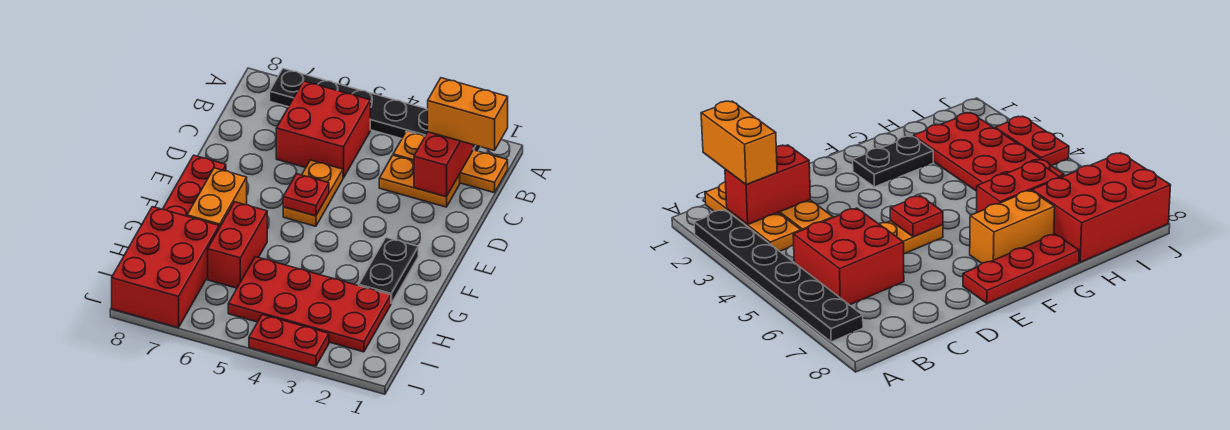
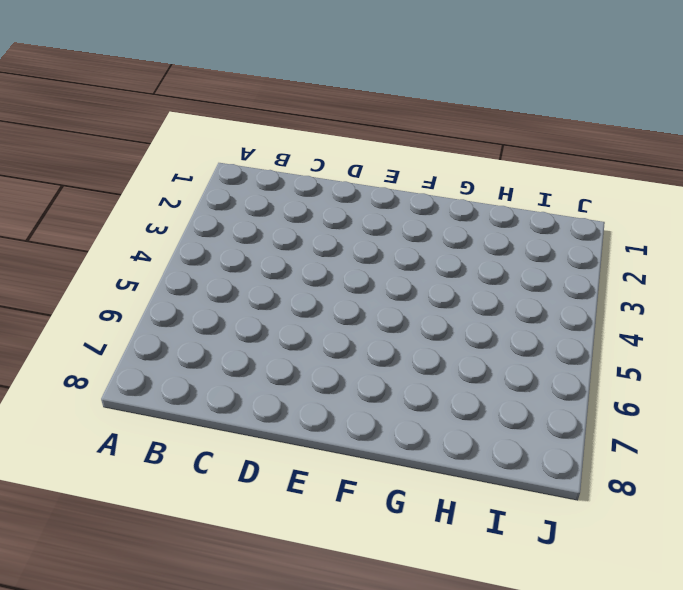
none -> black plate A2:A7 level 1
none -> orange plate B1:B3 level 1
none -> red brick B5:C6 level 1

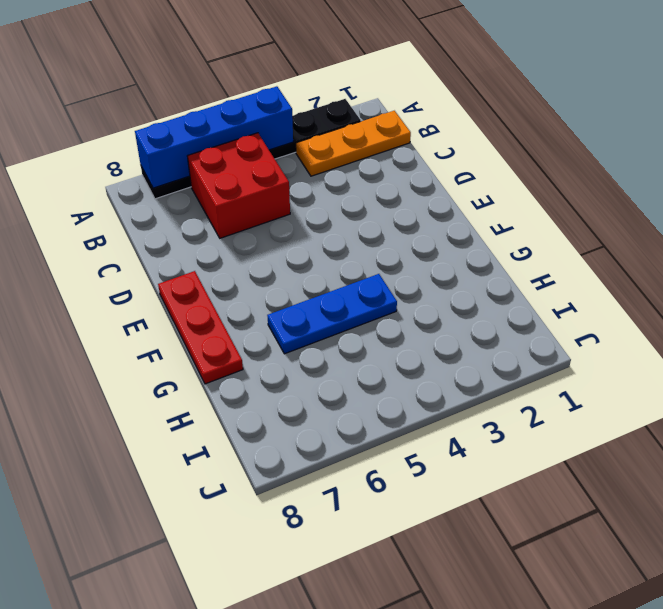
blue brick A4:A7 level 2 -> none
blue plate G4:G6 level 1 -> red brick G6:H6 level 1
none -> orange plate C2:C3 level 1
none -> orange plate D5:E5 level 1
none -> black plate F2:G2 level 1

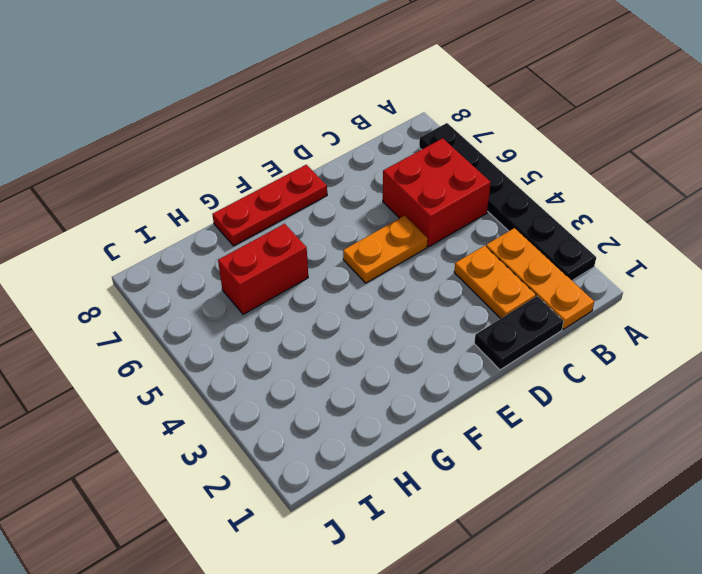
black plate C1:D1 level 1 -> black plate F2:G2 level 1
none -> orange brick F7:G7 level 1
none -> red plate H2:I5 level 1
none -> red brick H7:J8 level 1

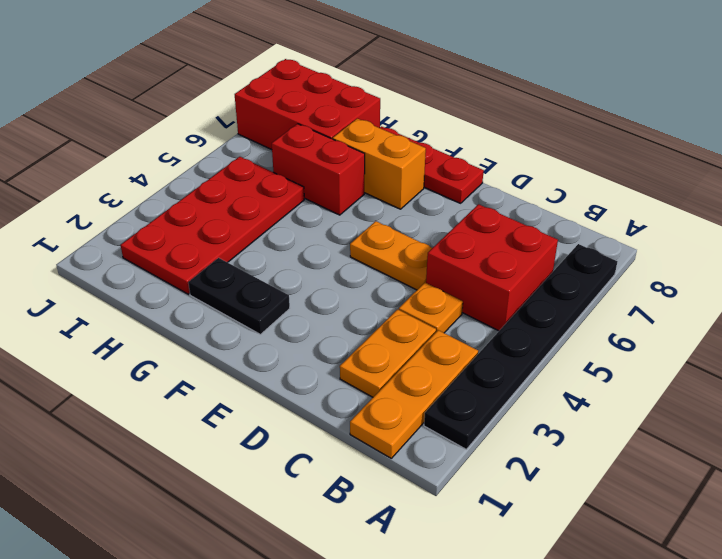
orange plate C4 level 1 -> none
none -> red plate J3:J4 level 1
none -> red brick B2:C2 level 2
none -> red plate E5 level 2

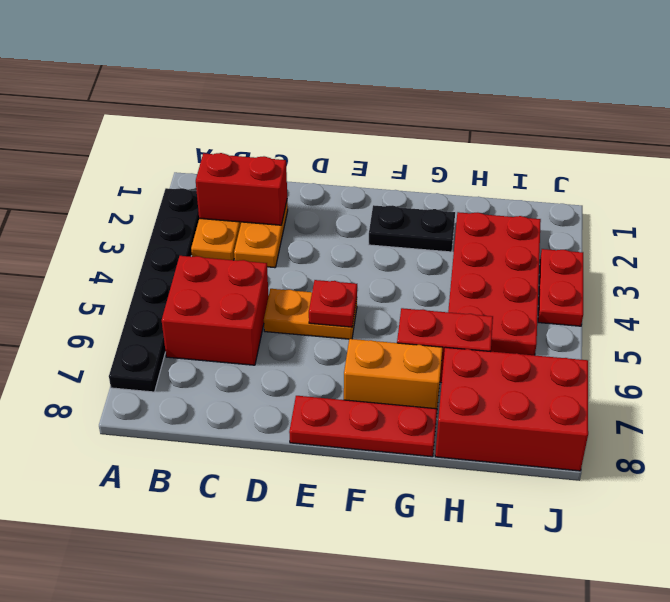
none -> orange brick B1:B2 level 3

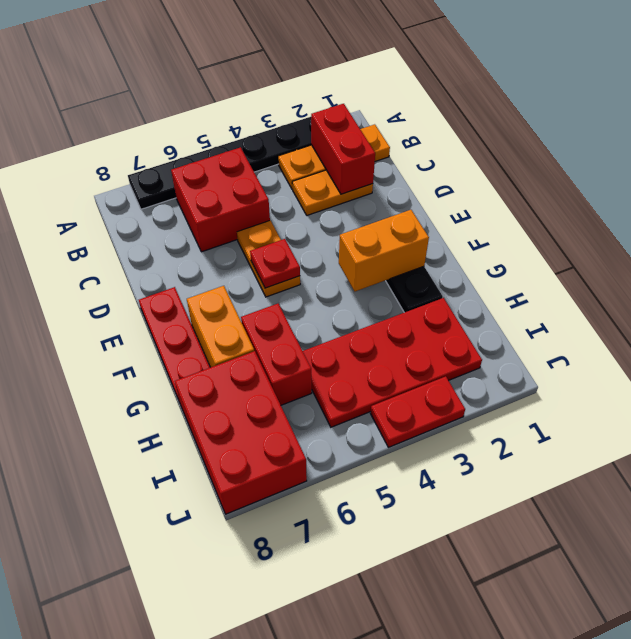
orange brick F2:F3 level 2 -> orange brick B1:B2 level 3

